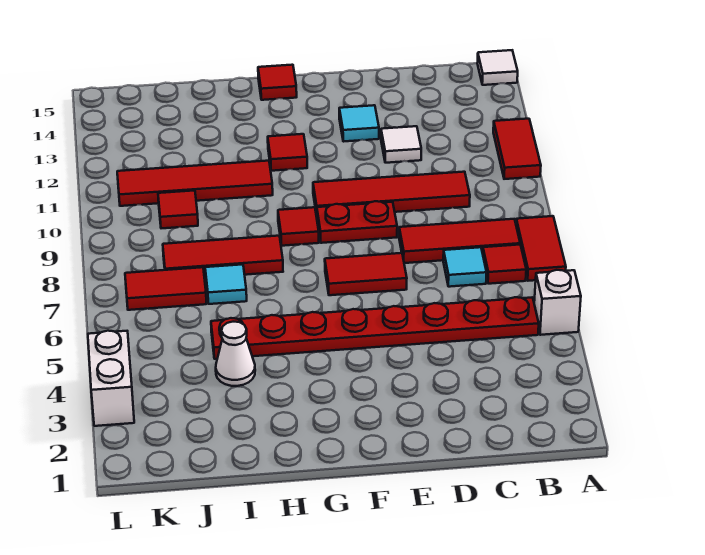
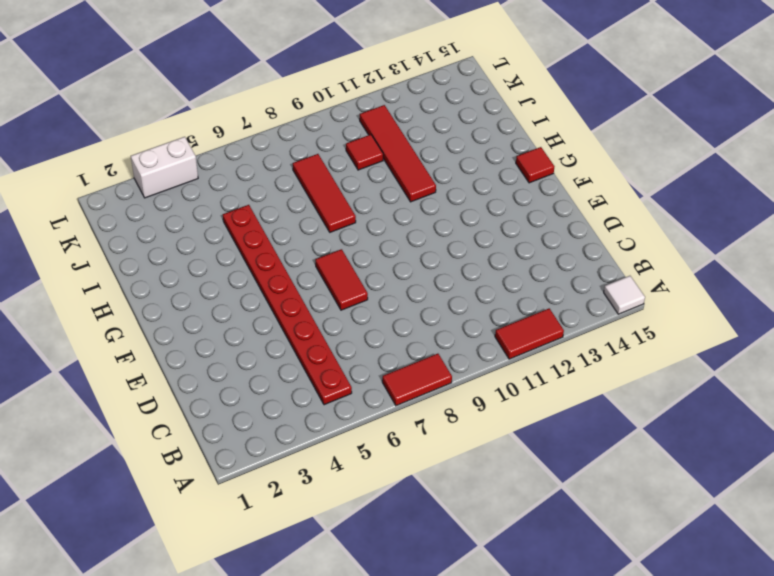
none -> white brick A5 level 1
none -> red tile B7 level 1
none -> red tile B8:D8 level 1

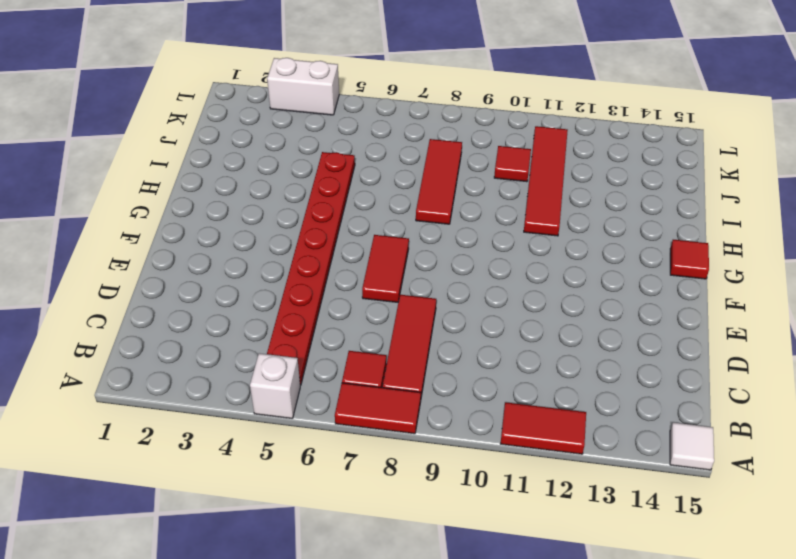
none -> cyan tile C7 level 1
none -> red tile C10:F10 level 1
none -> white tile D12 level 1

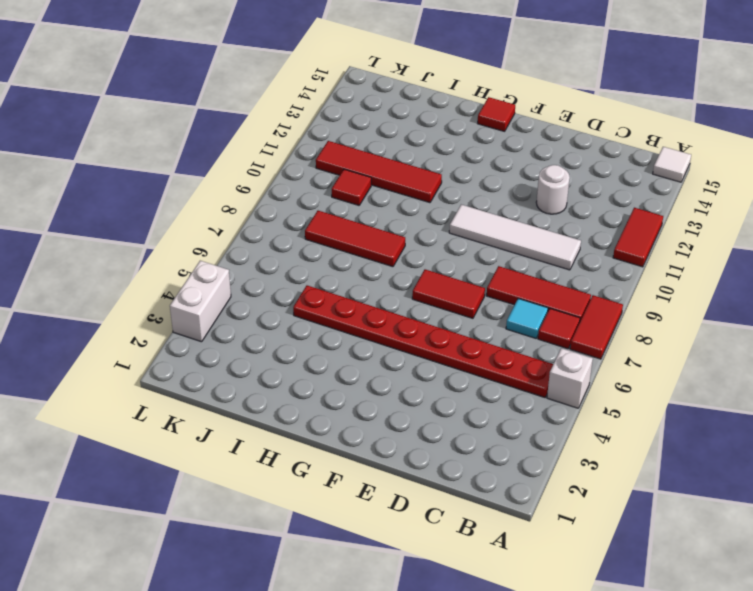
white tile C10:F10 level 1 -> red tile C10:F10 level 1
white round brick D12 level 1 -> white tile D12 level 1
none -> red plate E9:F9 level 1
none -> cyan tile E13 level 1
none -> red tile G9 level 1

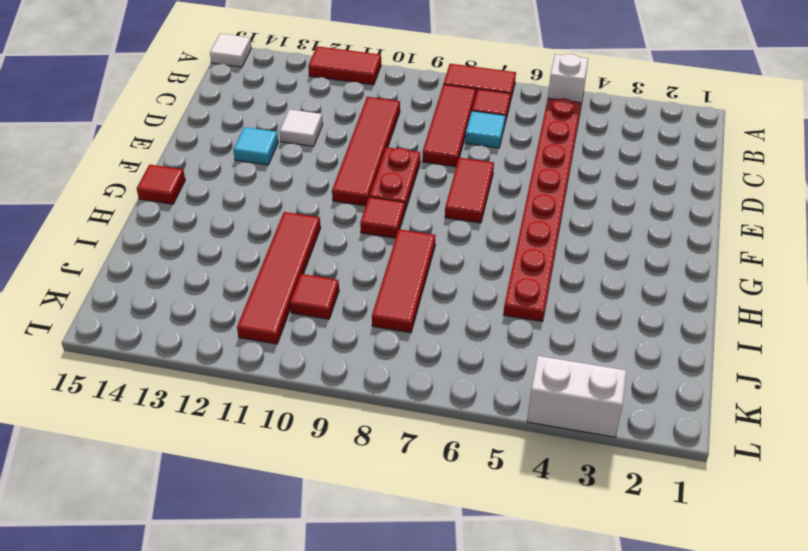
none -> red tile G12 level 1
none -> white cone I4 level 1
none -> cyan tile I7 level 1

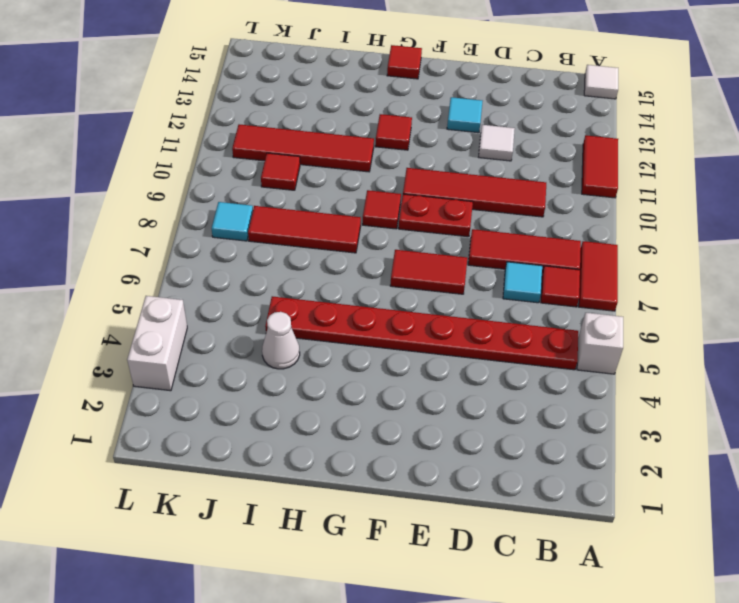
cyan tile K8 level 1 -> cyan tile I7 level 1
none -> red tile J7:K7 level 1

